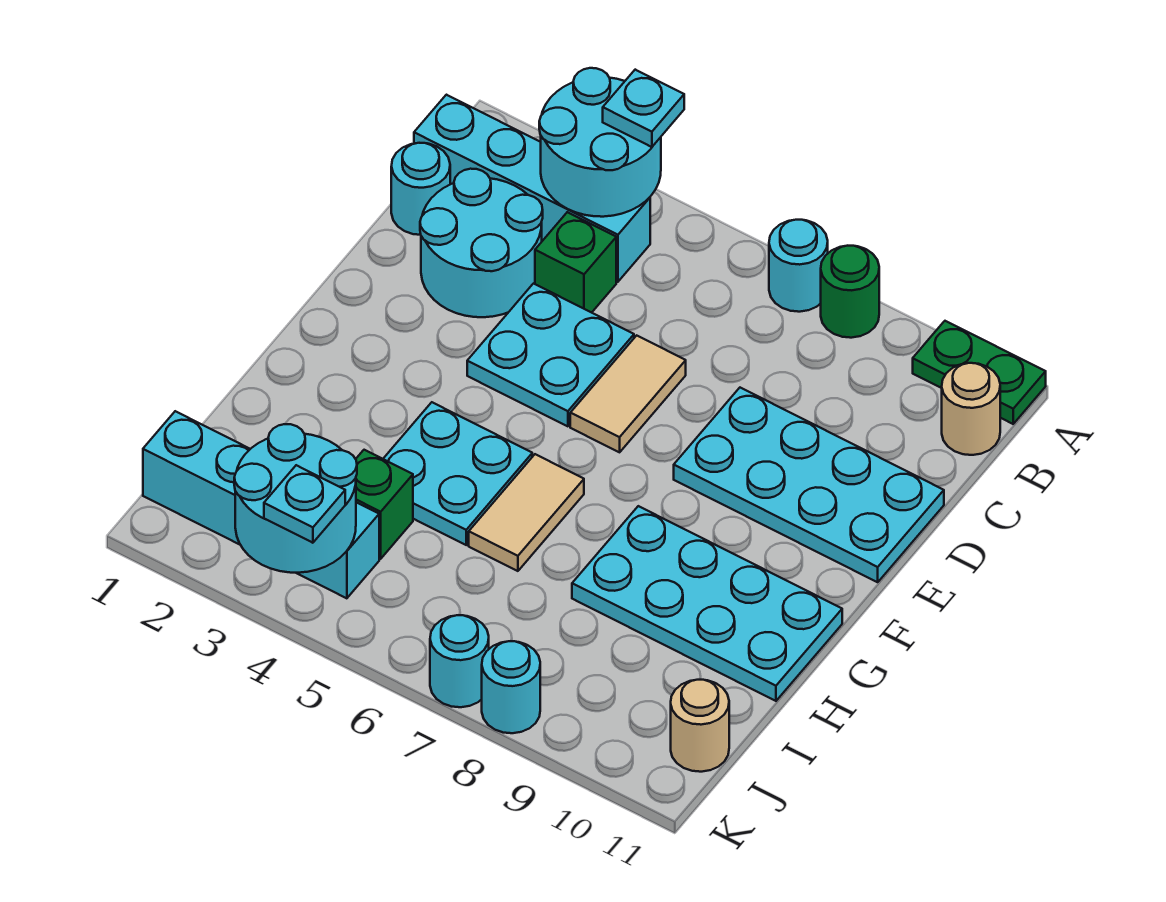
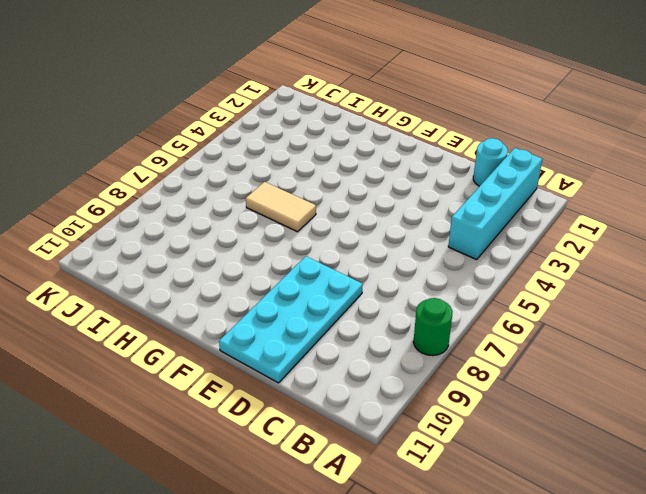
none -> cyan round brick A7 level 1
none -> green plate A10:A11 level 1
none -> tan round brick B11 level 1

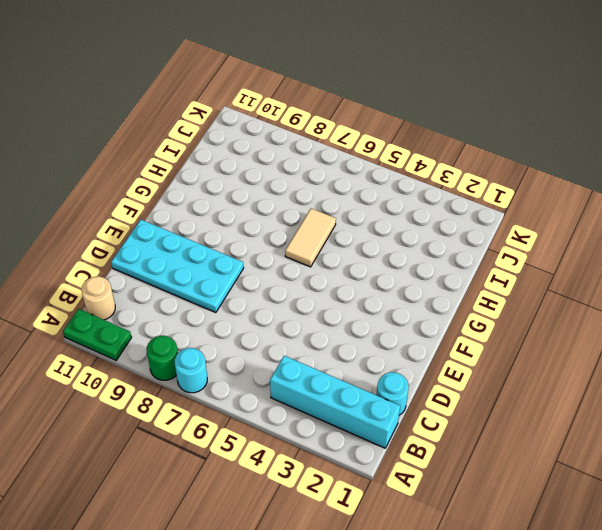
none -> cyan round brick C2:D3 level 1
none -> green brick C4 level 1
none -> cyan plate D4:E5 level 1

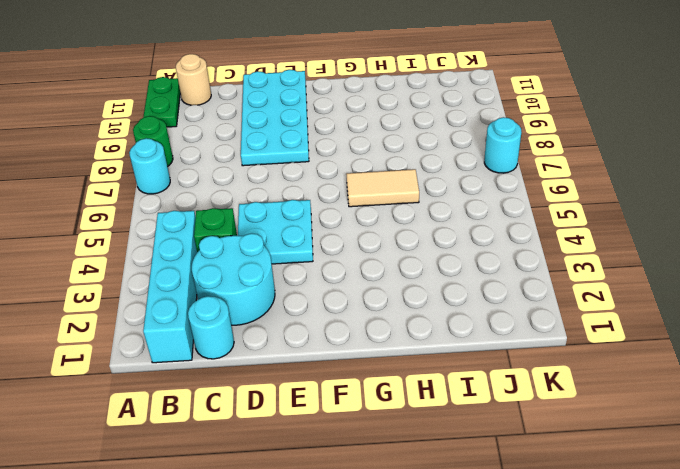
none -> tan tile D6:E6 level 1
none -> cyan plate G4:H5 level 1
none -> cyan plate G8:H11 level 1

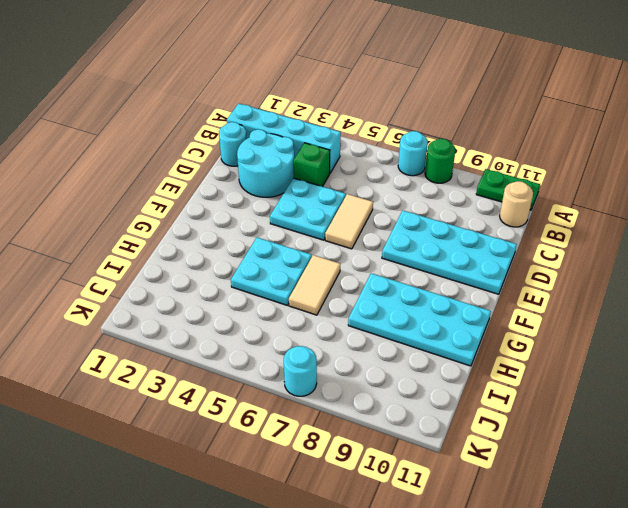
none -> green brick I4 level 1
none -> cyan brick J1:J4 level 1
none -> tan round brick J11 level 1

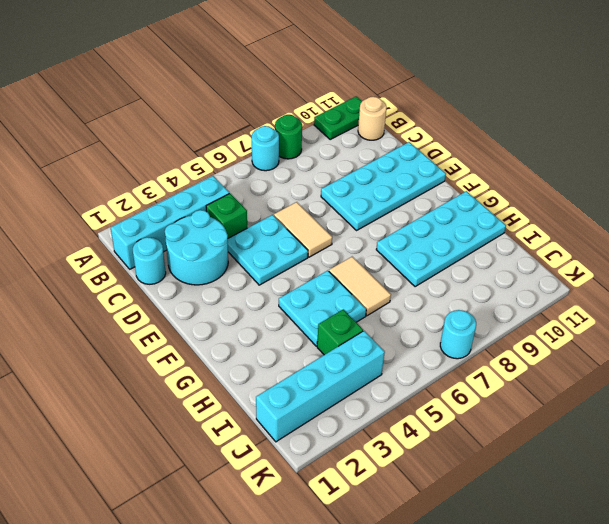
none -> tan round brick J11 level 1
none -> cyan round brick K8 level 1
none -> cyan round brick A3:B4 level 2

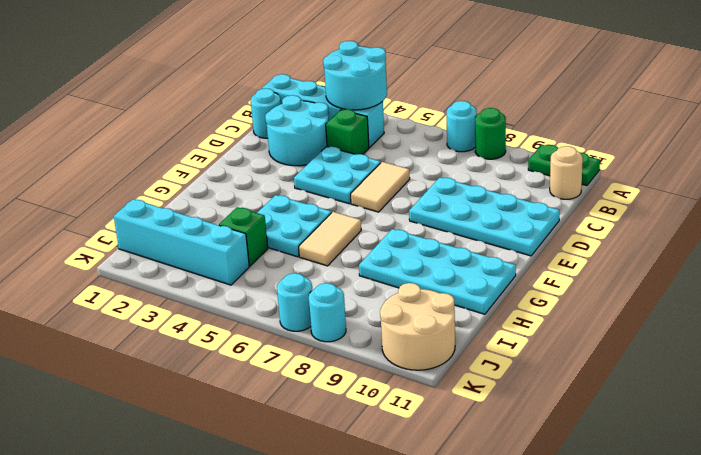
tan round brick J10:K11 level 1 -> tan round brick J11 level 1
none -> cyan round brick J3:K4 level 2
none -> cyan plate A4 level 3
none -> cyan plate K4 level 3

